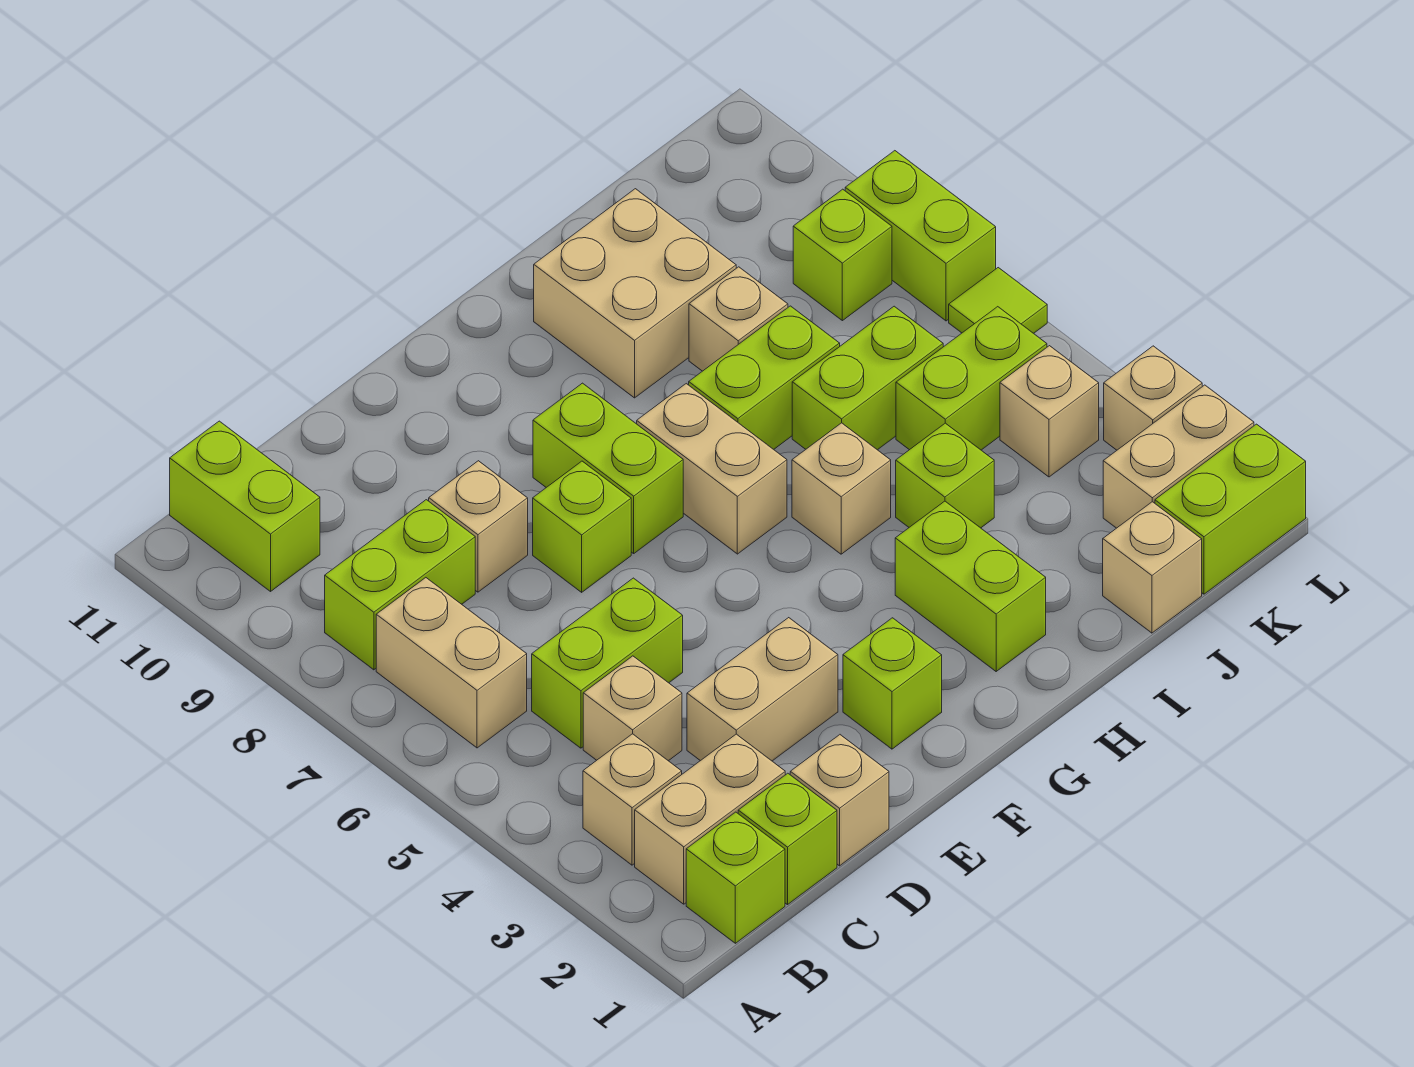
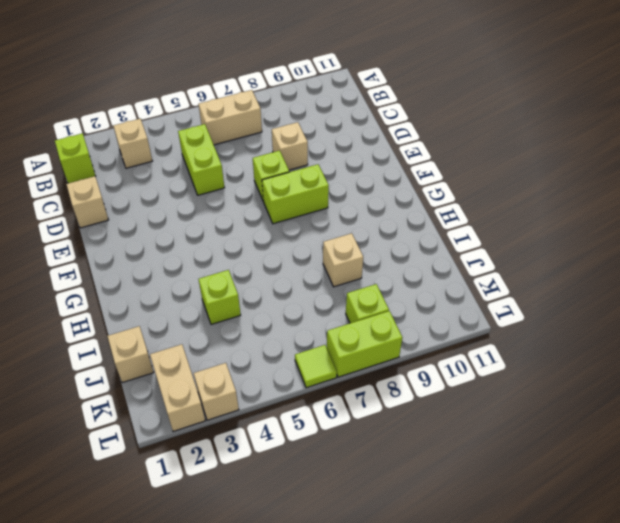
none -> tan brick B2:C2 level 1
none -> lime brick B8:C8 level 1
none -> lime brick B10:B11 level 1
none -> lime brick C1 level 1

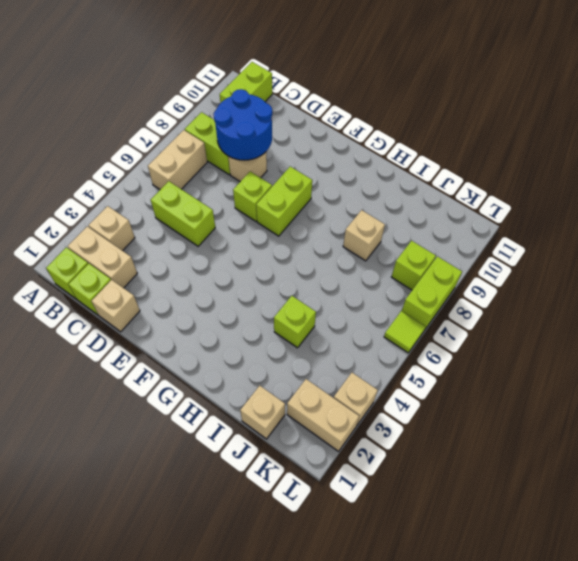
blue round brick C8:D9 level 2 -> none
none -> tan brick C4 level 1
none -> tan brick D3:E3 level 1
none -> lime brick F2 level 1
none -> tan brick G6:G7 level 1

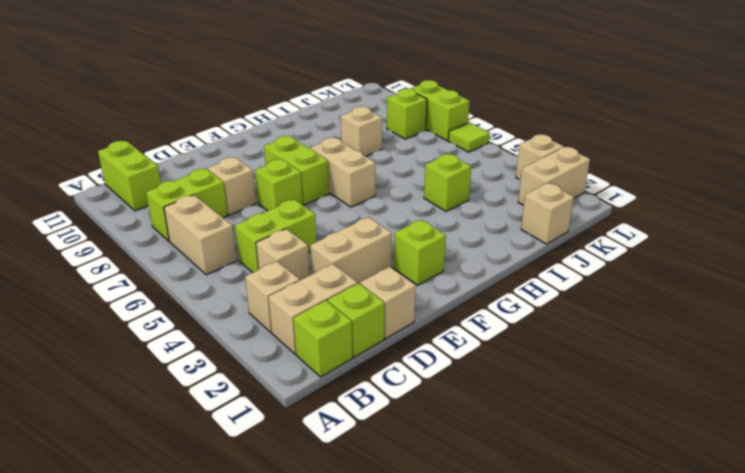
none -> lime brick H2:H3 level 1
none -> tan brick H5 level 1
none -> lime brick H7:I7 level 1
none -> tan brick H9:I10 level 1

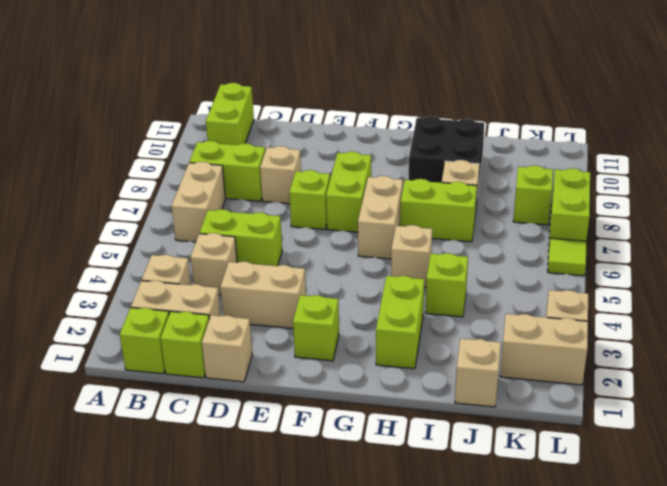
black brick H9:I10 level 1 -> tan brick H9:I10 level 1
none -> lime brick I6:J6 level 1
none -> lime brick J5:K5 level 1
none -> lime brick K1:L1 level 1
none -> tan brick K4 level 1

